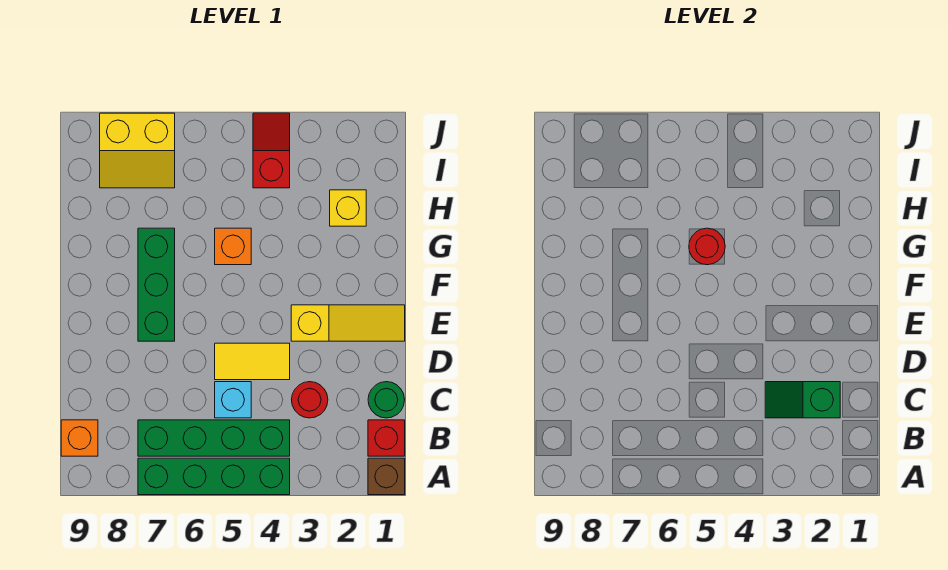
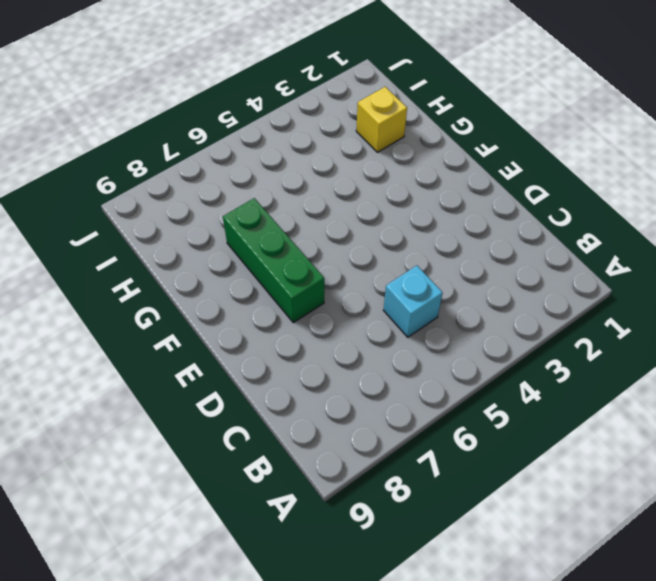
none -> brown brick A1 level 1
none -> green brick A4:A7 level 1
none -> red brick B1 level 1

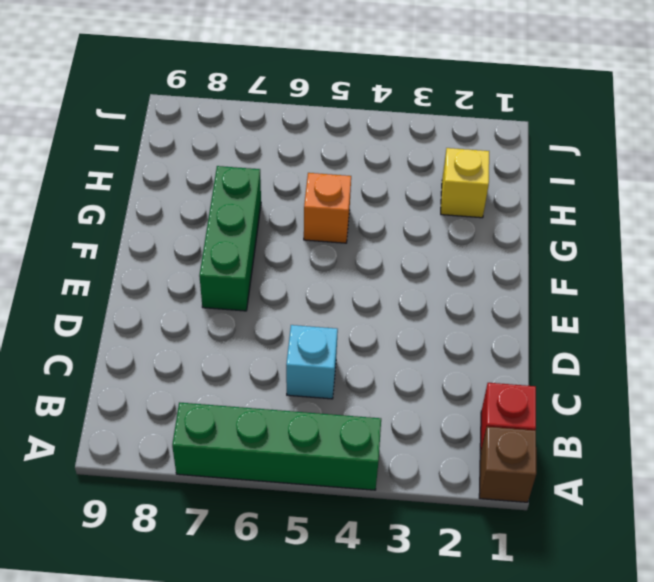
none -> green brick B4:B7 level 1
none -> orange brick B9 level 1
none -> green round brick C1 level 1

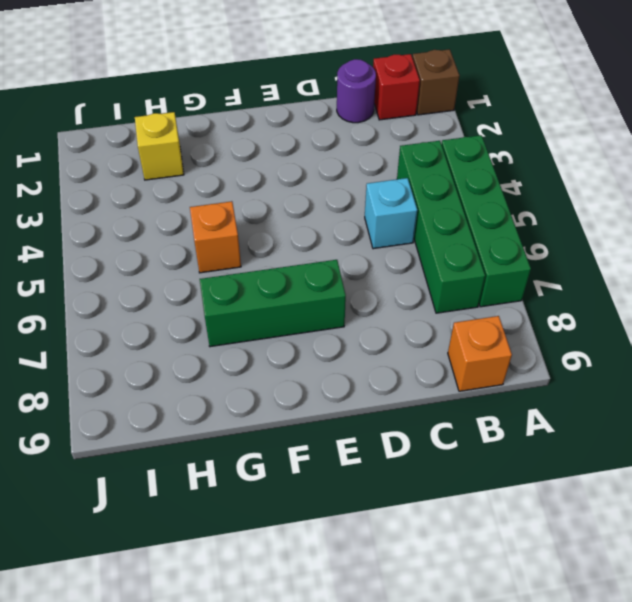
purple round brick C1 level 1 -> green round brick C1 level 1
none -> red round brick C3 level 1
none -> yellow tile D4:D5 level 1
none -> yellow slope E1:E3 level 1 top 3

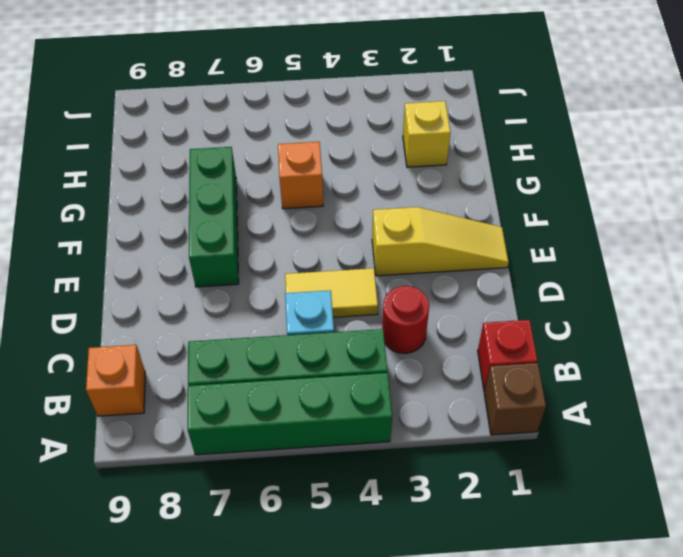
none -> green round brick C1 level 1
none -> red slope I4:J4 level 1 top I
none -> yellow slope I7:J8 level 1 top J

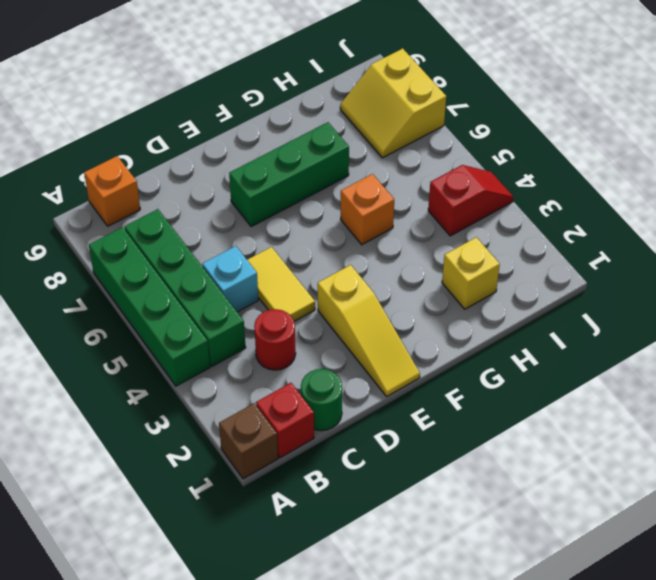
none -> green slope C2:C3 level 2 top 2
none -> red round brick G5 level 2

